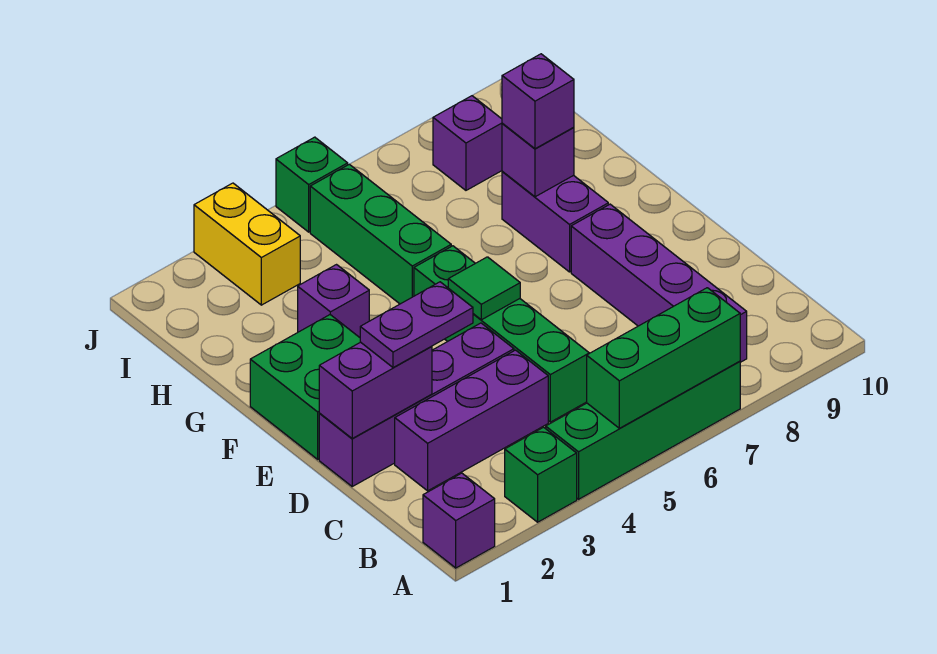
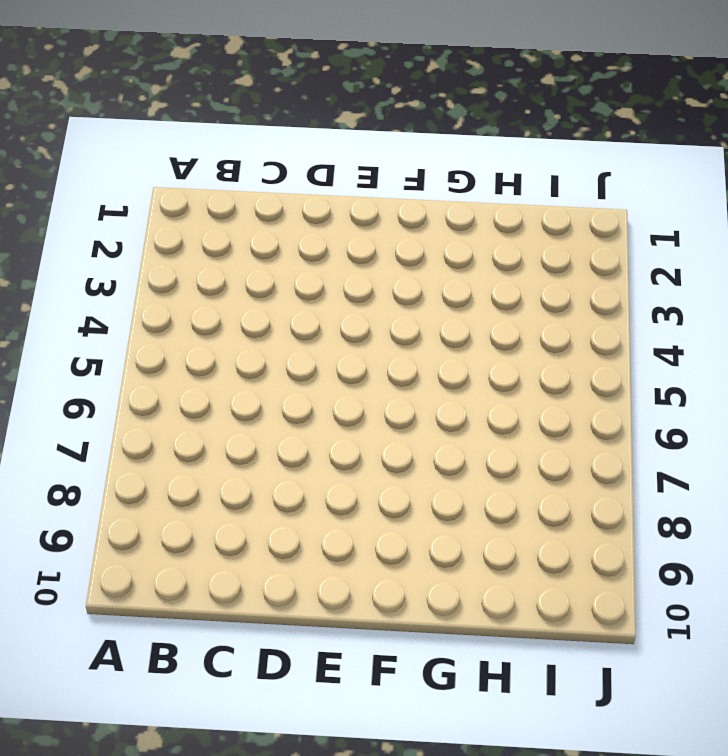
none -> purple brick A1 level 1
none -> green brick A3 level 1
none -> green brick A4:A7 level 1

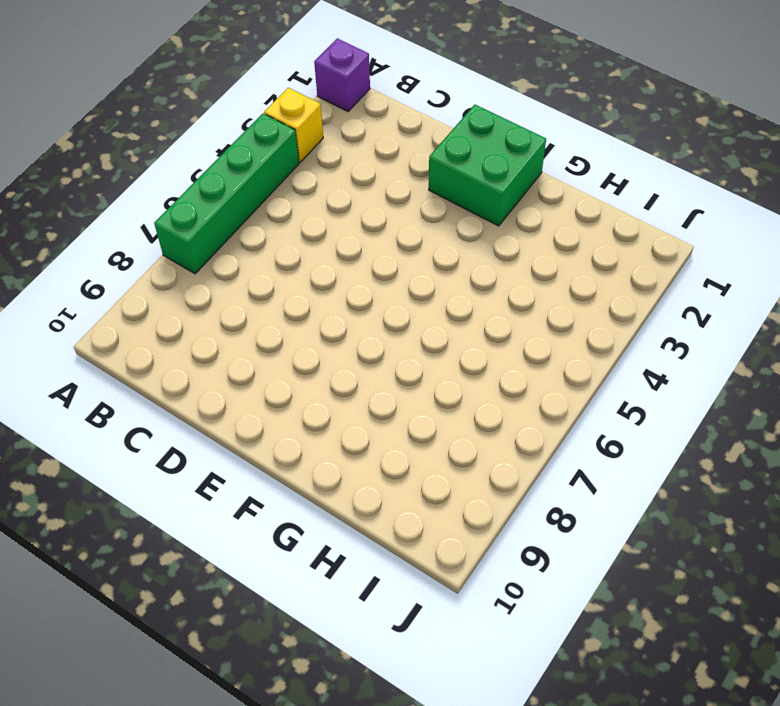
yellow brick A3 level 1 -> green brick A3 level 1
none -> purple brick B8:E8 level 1
none -> purple brick C2:C4 level 1
none -> green brick C5:F5 level 1

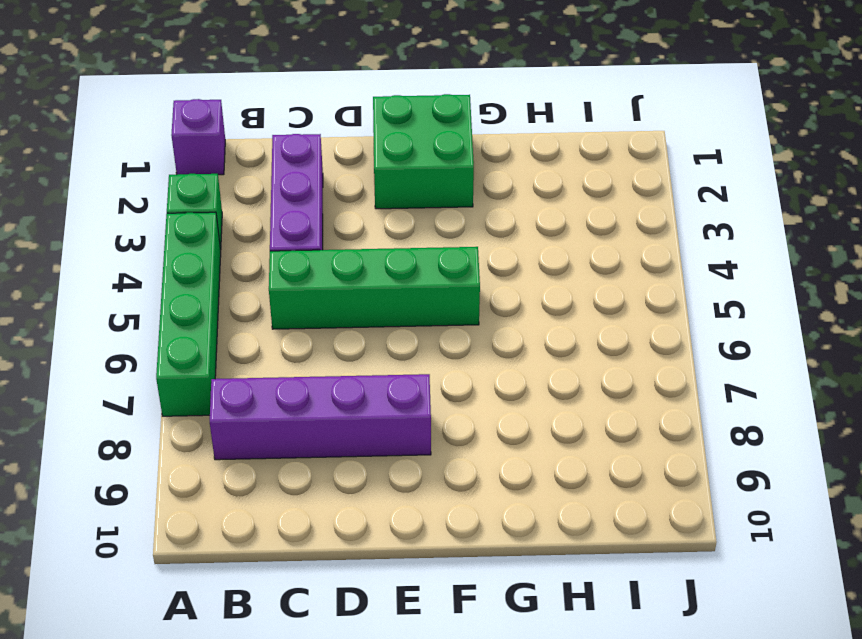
none -> purple brick D1:D4 level 1
none -> purple brick F8:G8 level 1
none -> purple brick G3 level 1

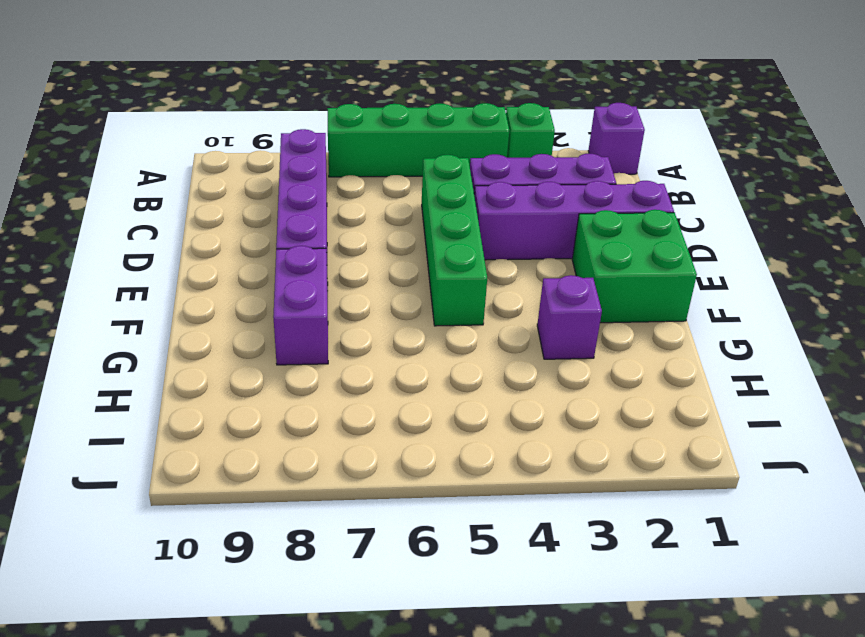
none -> green brick G5:I5 level 1
none -> yellow brick I3:J3 level 1
none -> purple brick I8 level 1

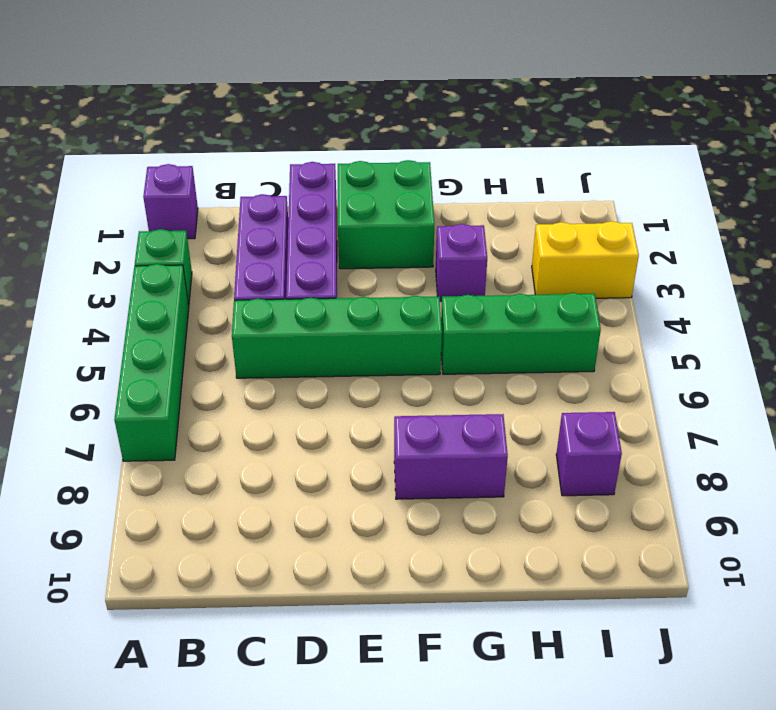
none -> purple brick B8:E8 level 1
none -> green brick J5 level 1
none -> green brick A5:A7 level 2

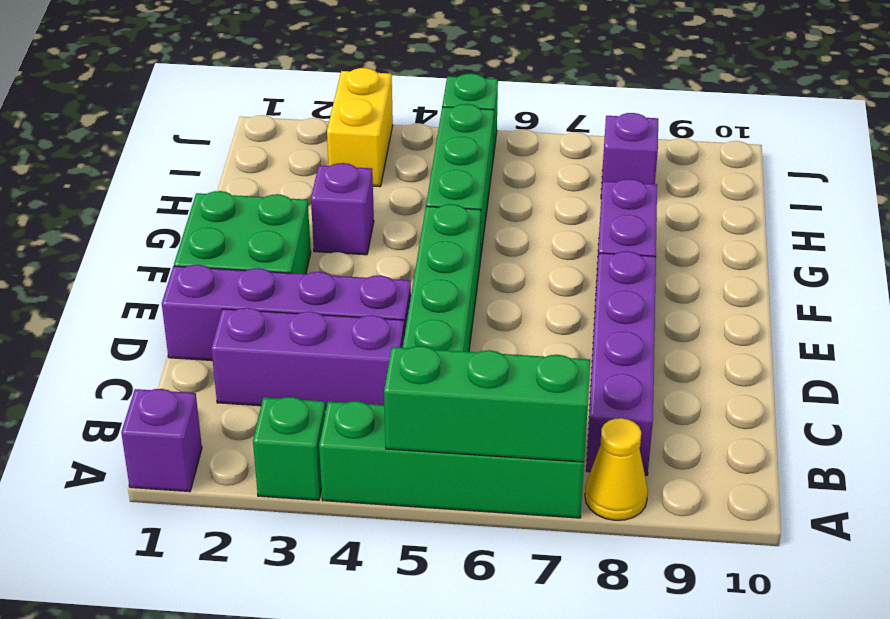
yellow cone A8 level 1 -> none
none -> purple brick D1:D2 level 2
none -> green tile E5 level 2
none -> purple brick G8 level 2

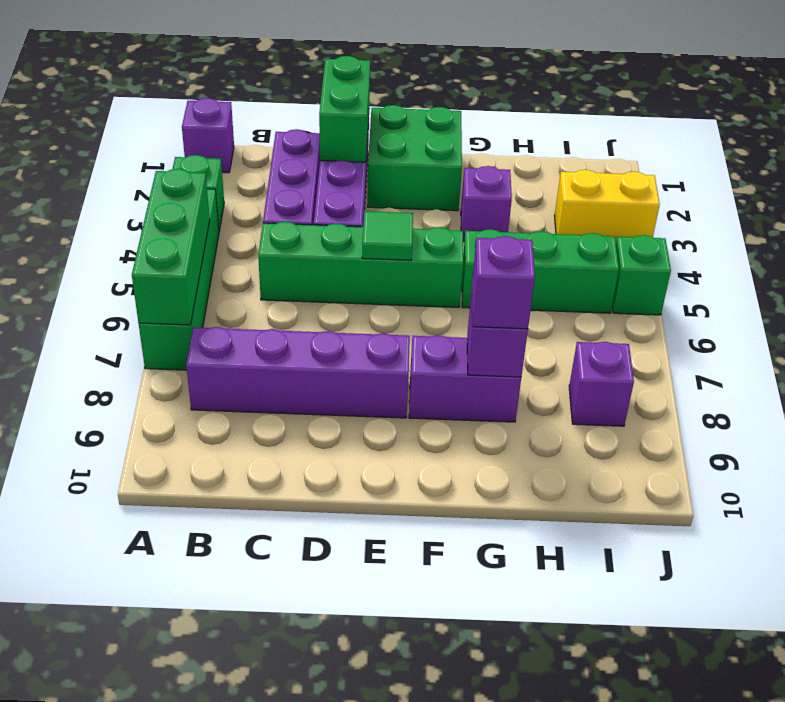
green brick D1:D2 level 2 -> purple brick D1:D2 level 2
none -> purple plate D2:D3 level 3

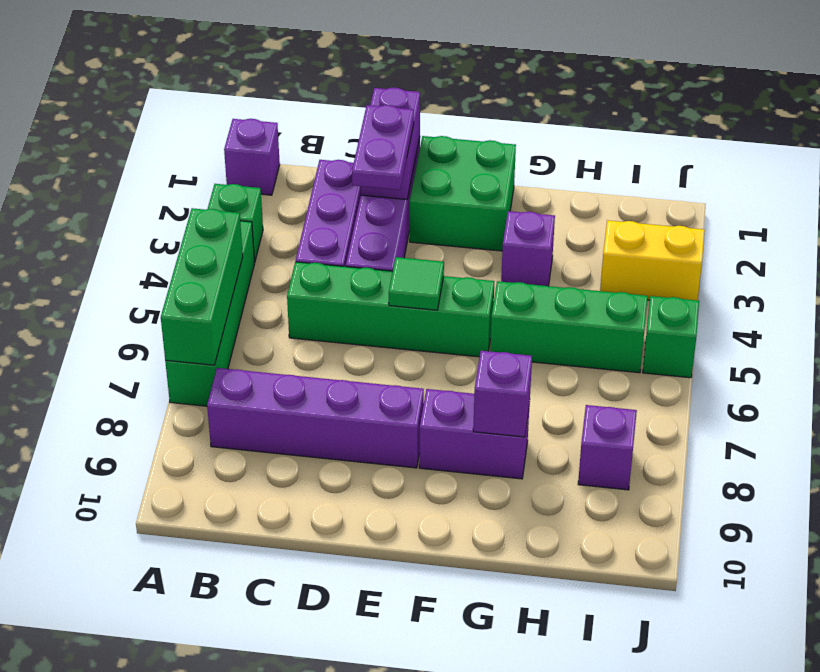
none -> purple brick G8 level 3

